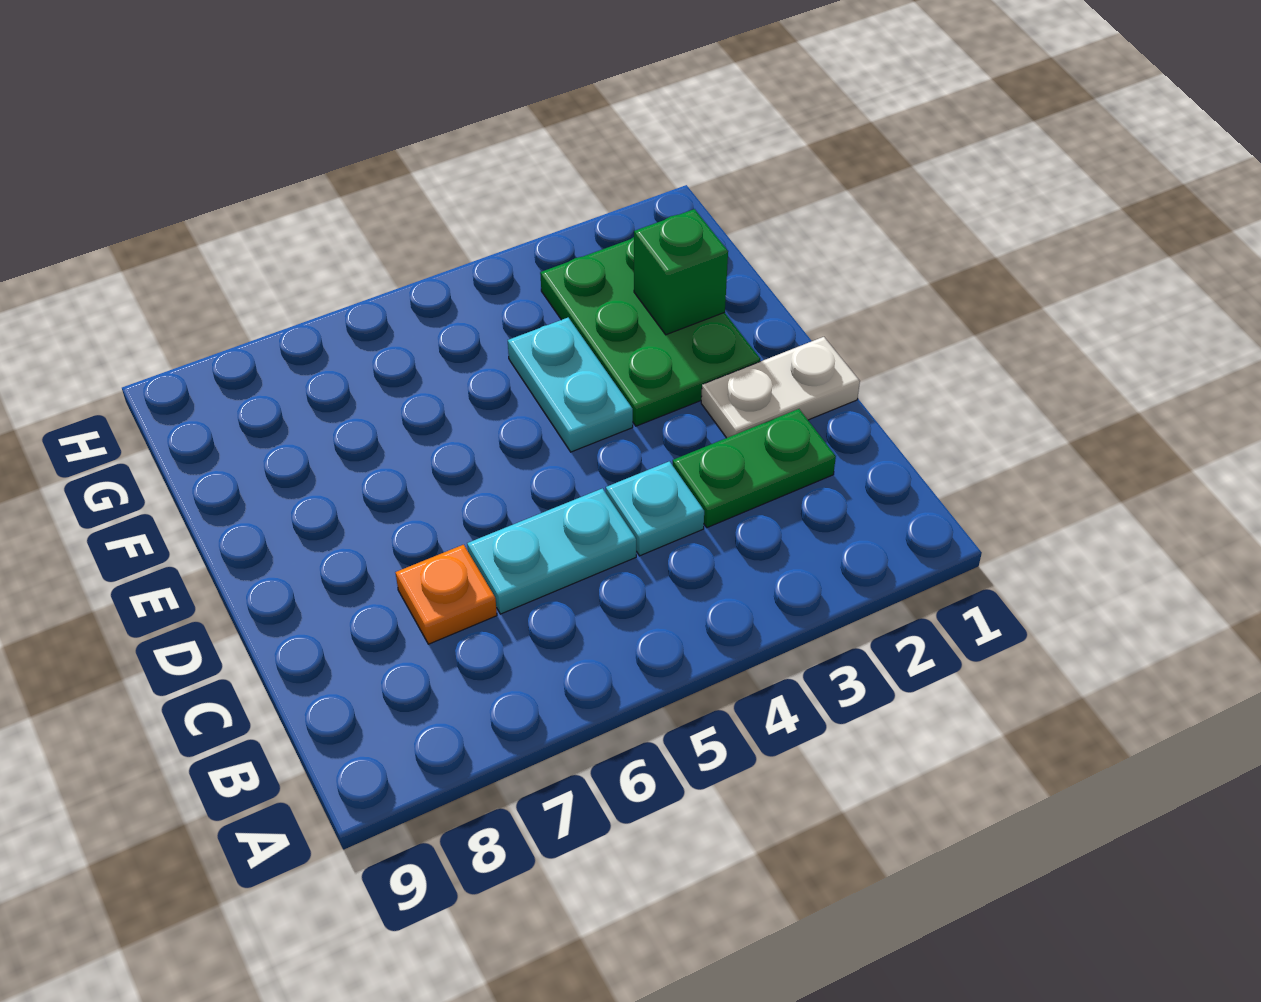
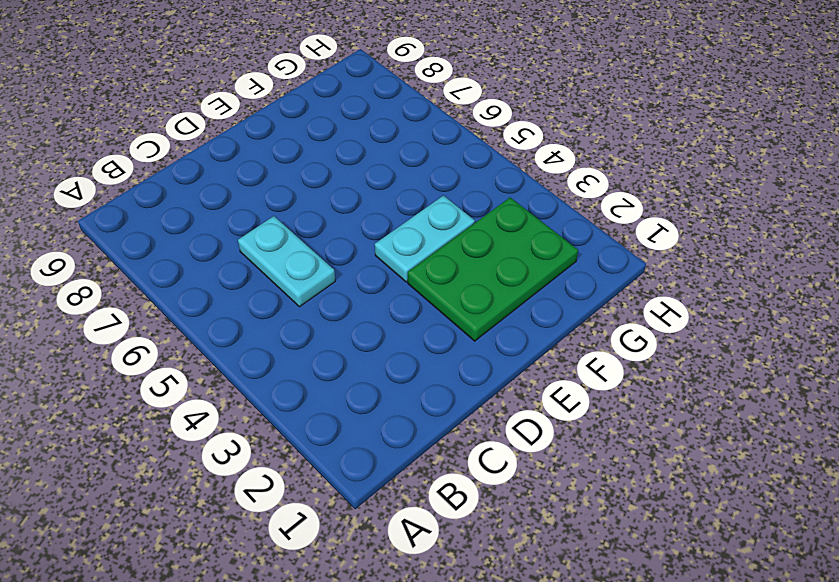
none -> green plate C2:C3 level 1
none -> cyan plate C4 level 1

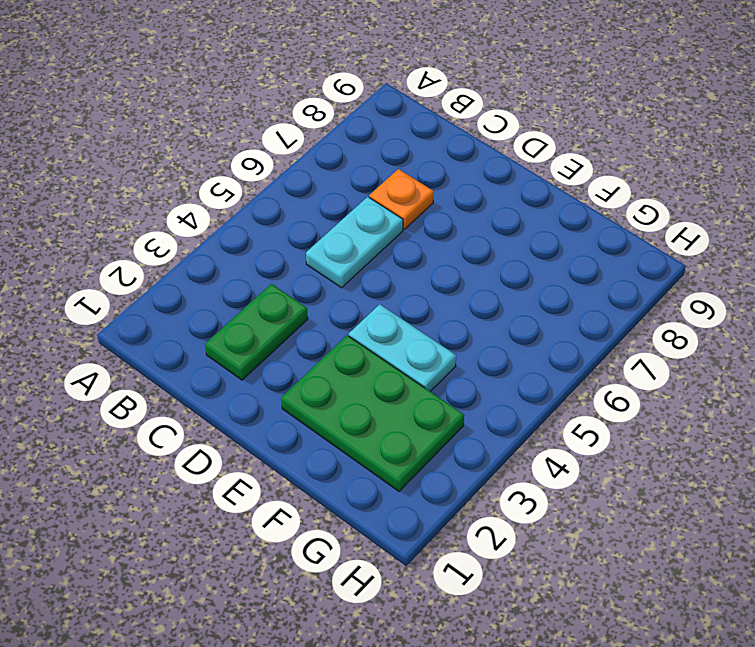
none -> cyan plate C4 level 1
none -> white plate D1:D2 level 1

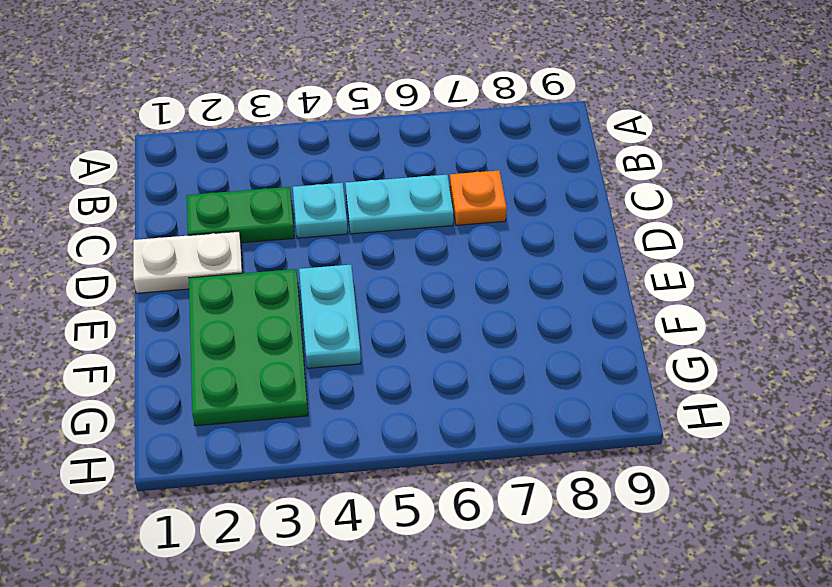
none -> green brick F2 level 2

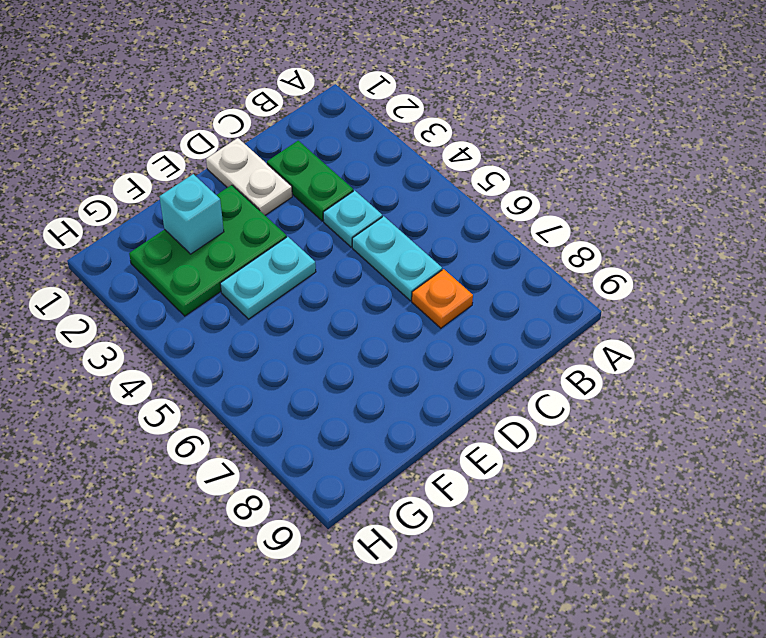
cyan brick F2 level 2 -> green brick F2 level 2

